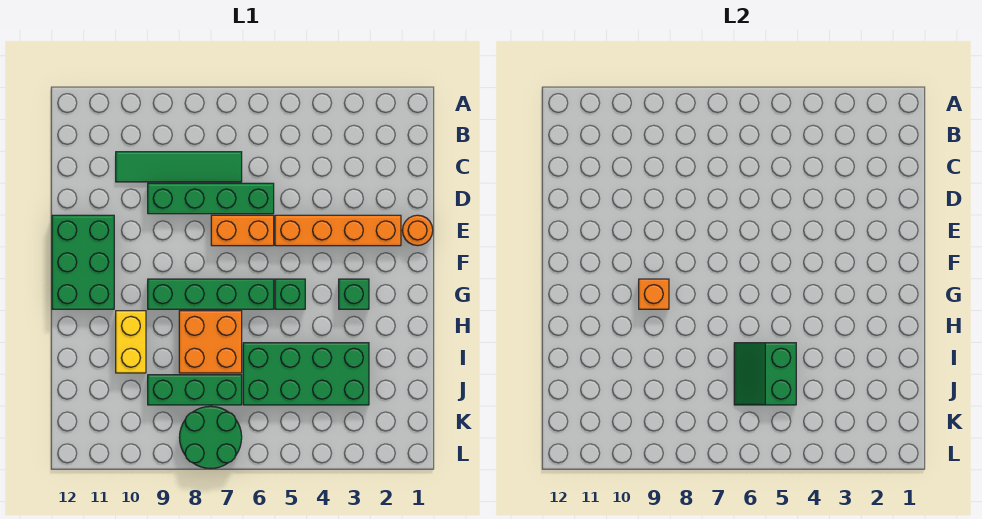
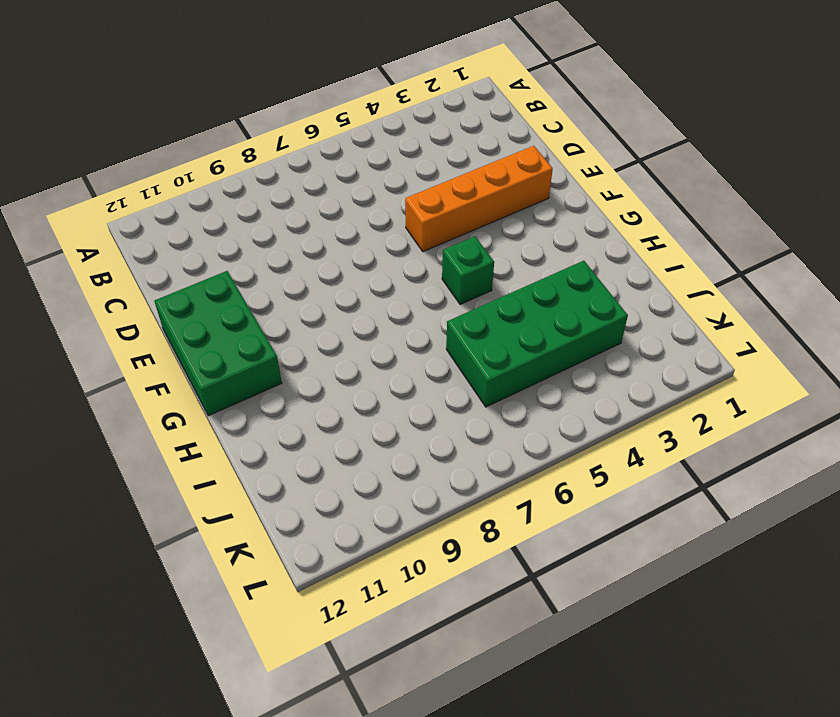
none -> green tile C7:C10 level 1
none -> green brick D6:D9 level 1
none -> orange round brick E1 level 1

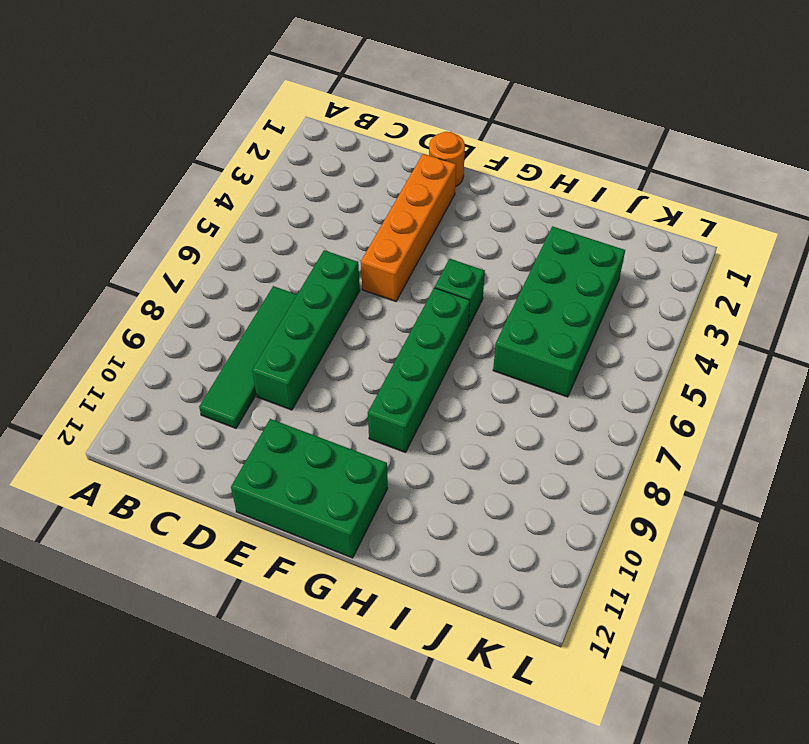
none -> orange brick E6:E7 level 1
none -> green brick G3 level 1
none -> orange brick H7:I8 level 1

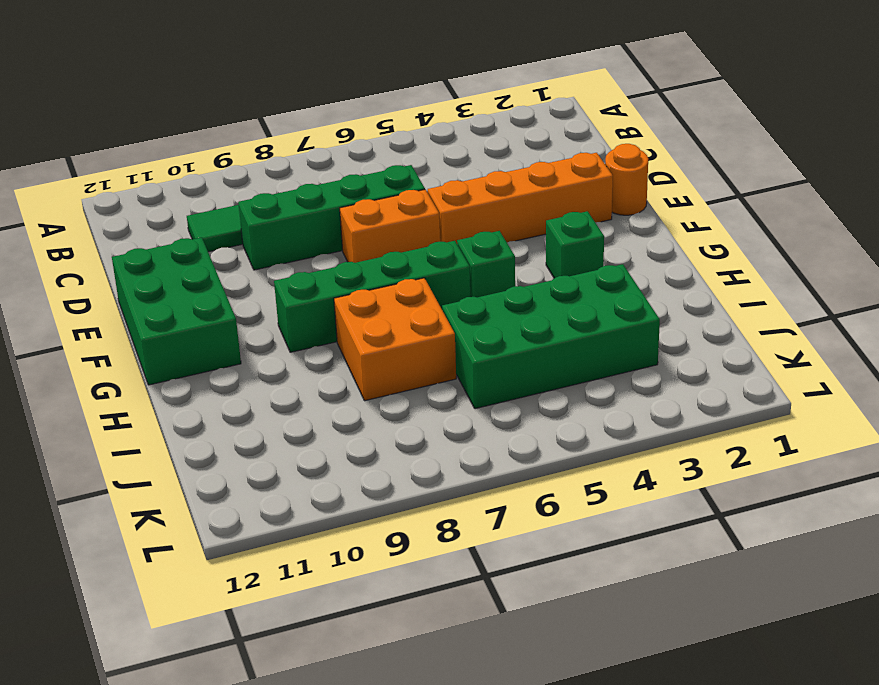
none -> yellow brick H10:I10 level 1
none -> green brick J7:J9 level 1
none -> green round brick K7:L8 level 1

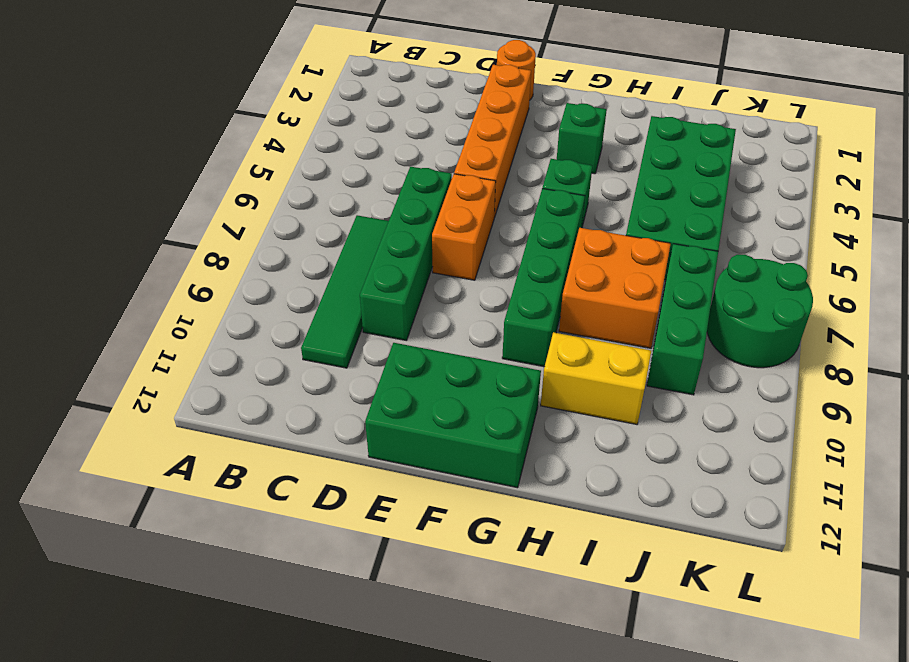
none -> orange brick G9 level 2
none -> green slope I5:J6 level 2 top 5

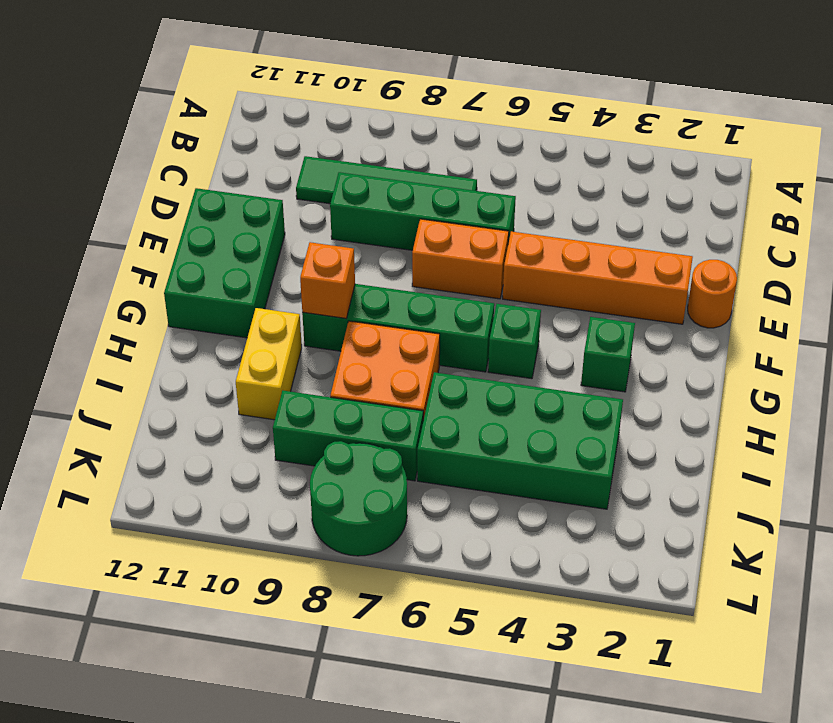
none -> green slope I5:J6 level 2 top 5

